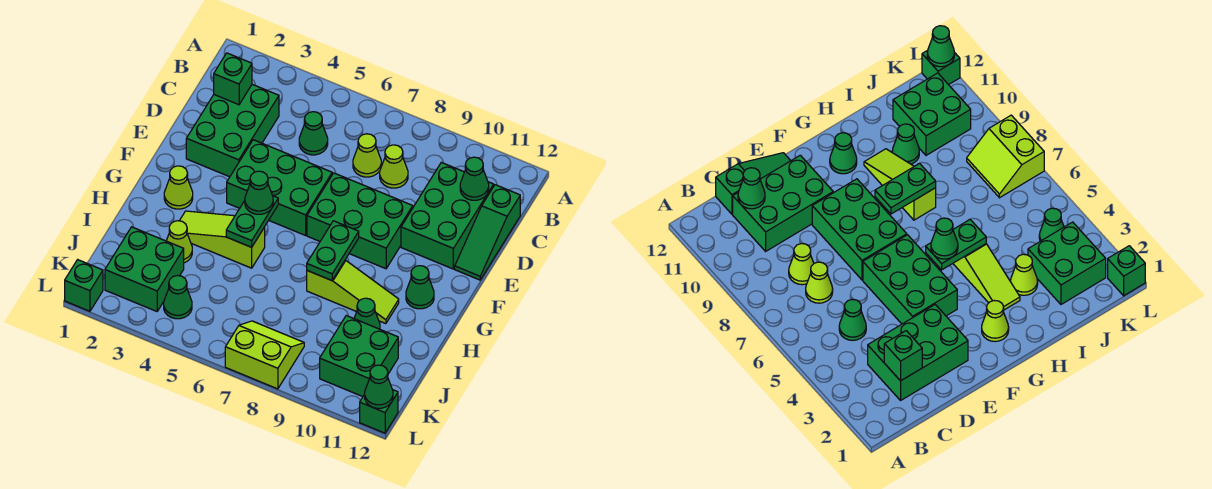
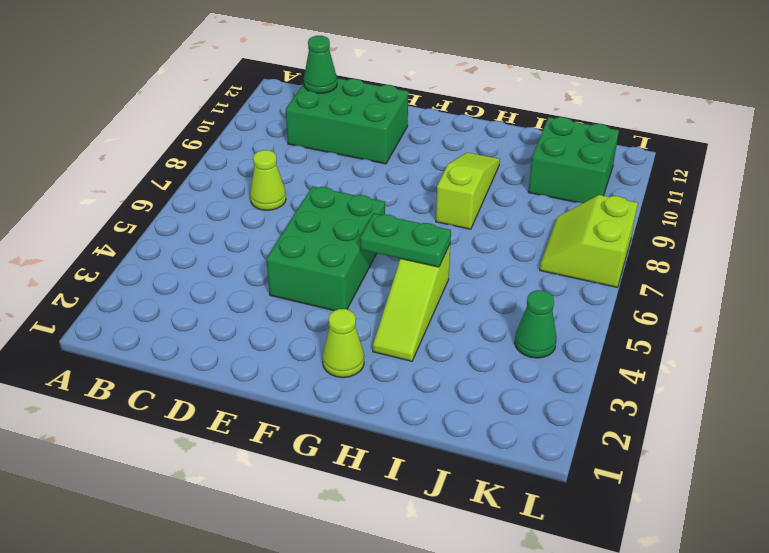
none -> green brick C2:E3 level 1
none -> green cone C5 level 1
none -> lime cone C8 level 1

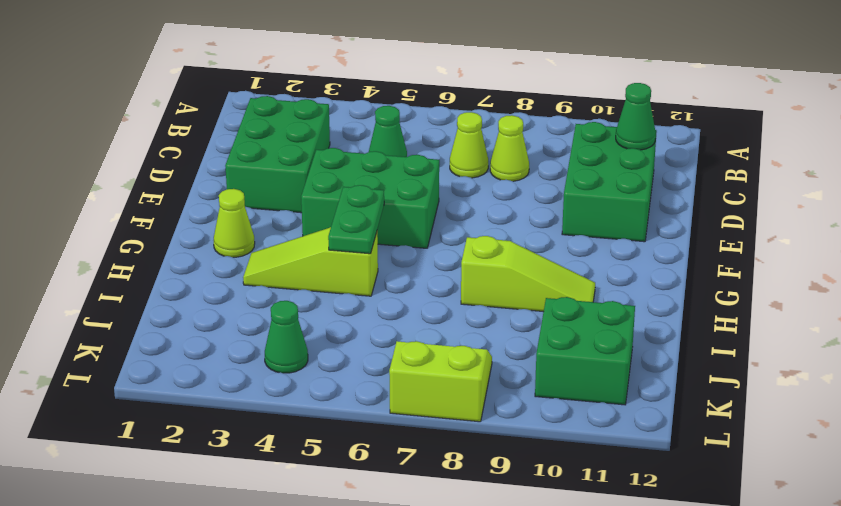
none -> green slope C12:E12 level 1 top C
none -> green brick E7:F9 level 1
none -> green cone G11 level 1

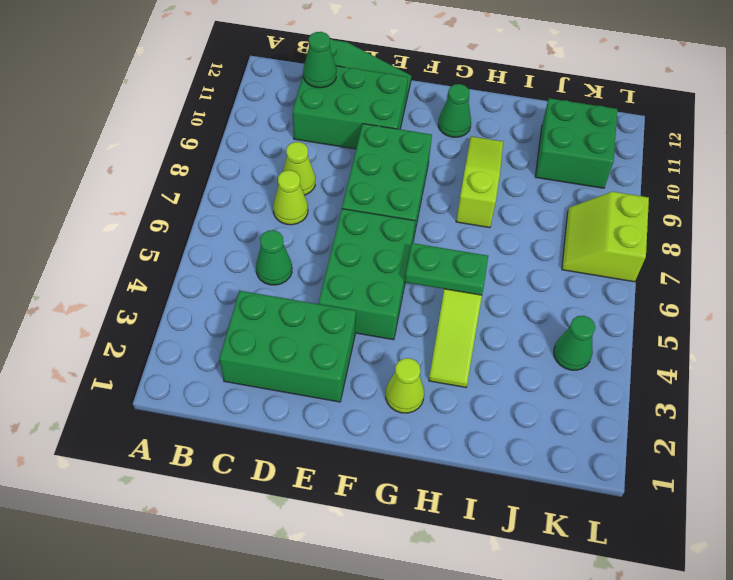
none -> lime cone I3 level 1
none -> green cone I10 level 1
none -> green brick J2:K3 level 1

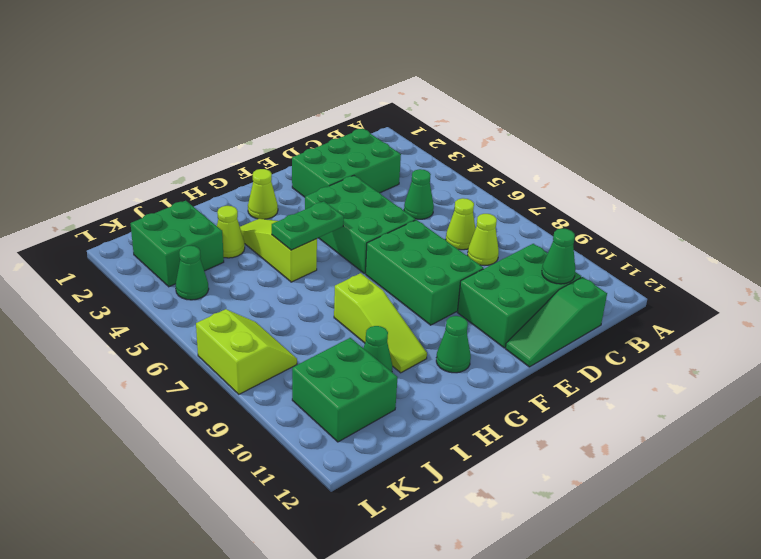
none -> green brick L1 level 1
none -> green brick L12 level 1
none -> green brick C2 level 2

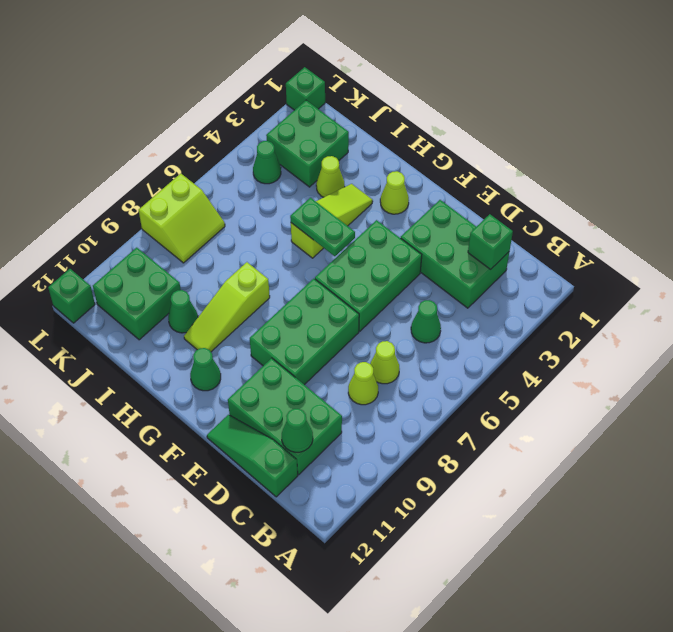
none -> green plate G8:H8 level 2
none -> green cone L12 level 2
none -> green cone G5 level 3

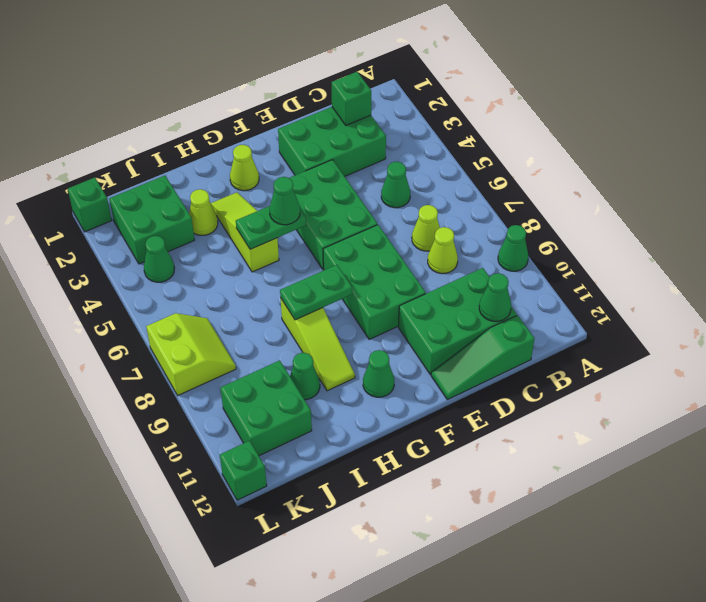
green cone A9 level 1 -> green cone L12 level 2

